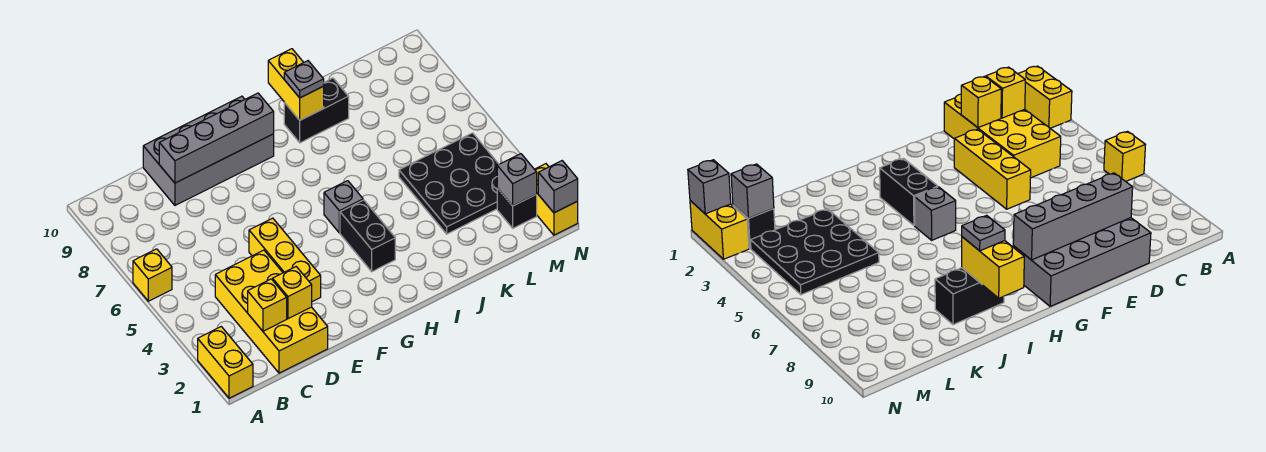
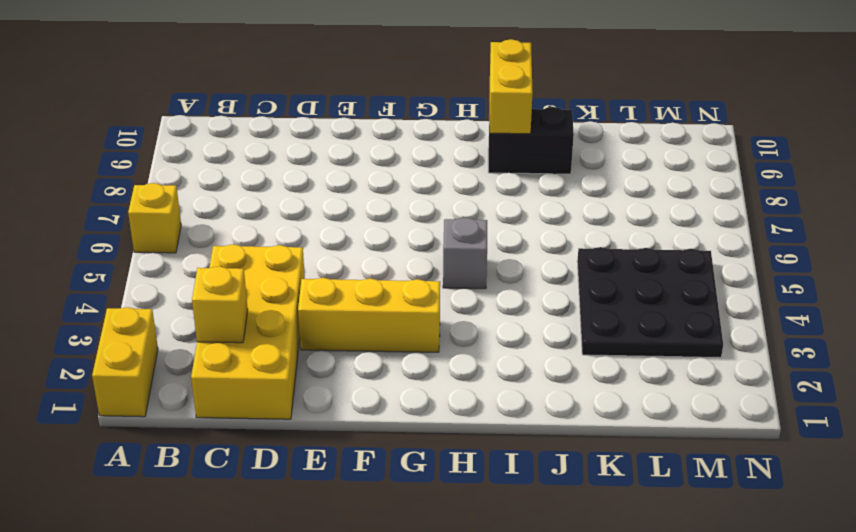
yellow brick E3:G3 level 1 -> yellow brick E3:E5 level 1
none -> grey brick D9:G10 level 1
none -> black brick H3:H4 level 1
none -> black brick M2 level 1

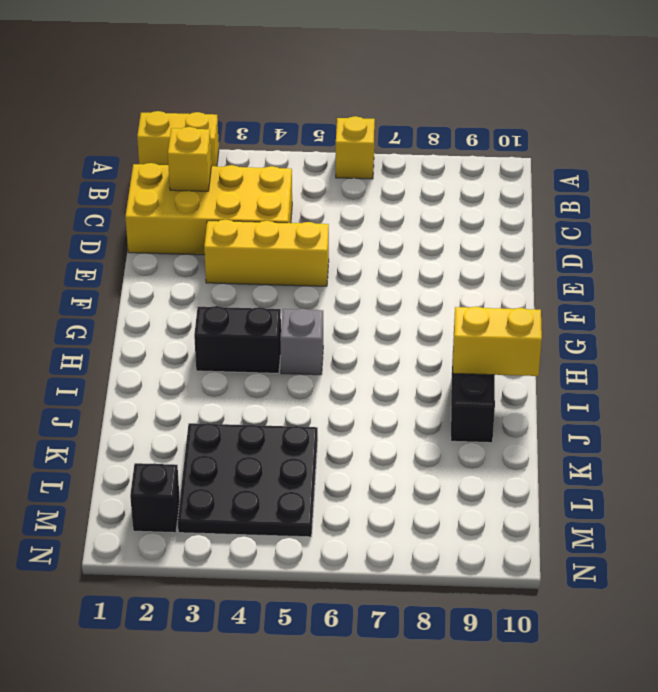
none -> grey brick D9:G10 level 1
none -> yellow brick N1:N2 level 1
none -> yellow brick D2 level 2

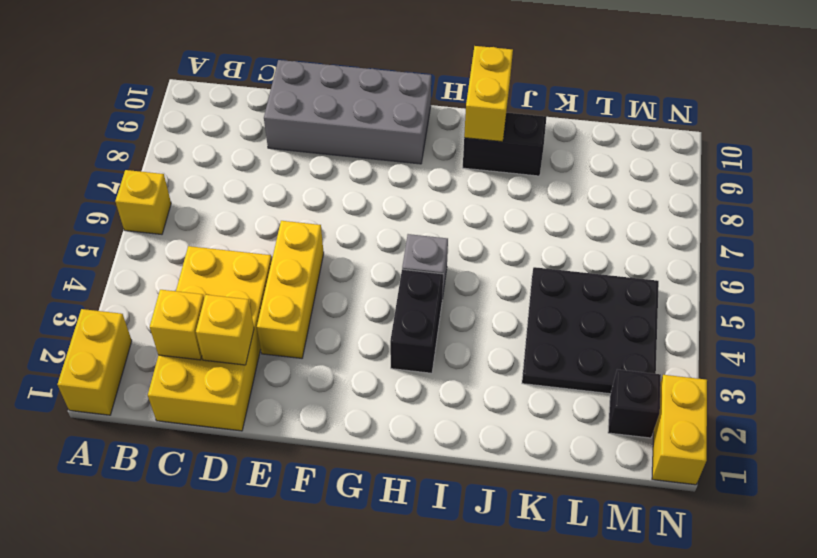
none -> grey brick D9:G9 level 2
none -> grey brick M2 level 2
none -> grey brick N1 level 2

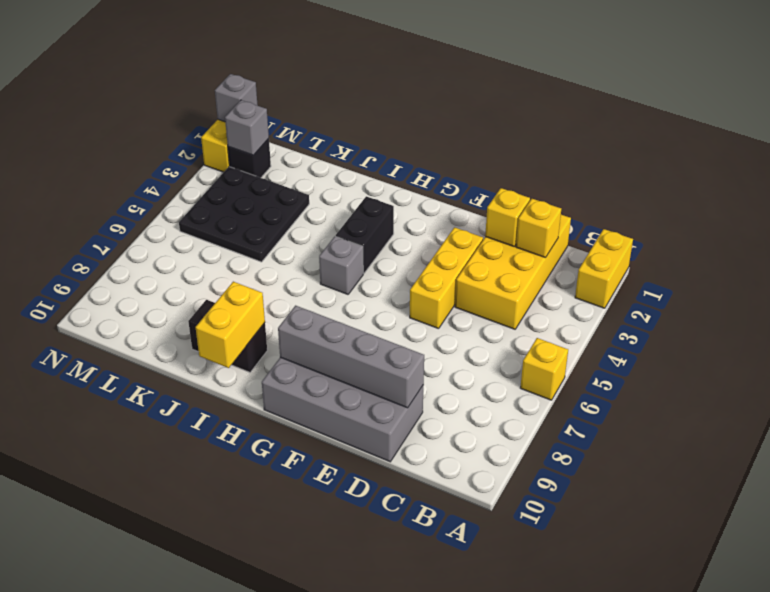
none -> grey plate I9 level 3

